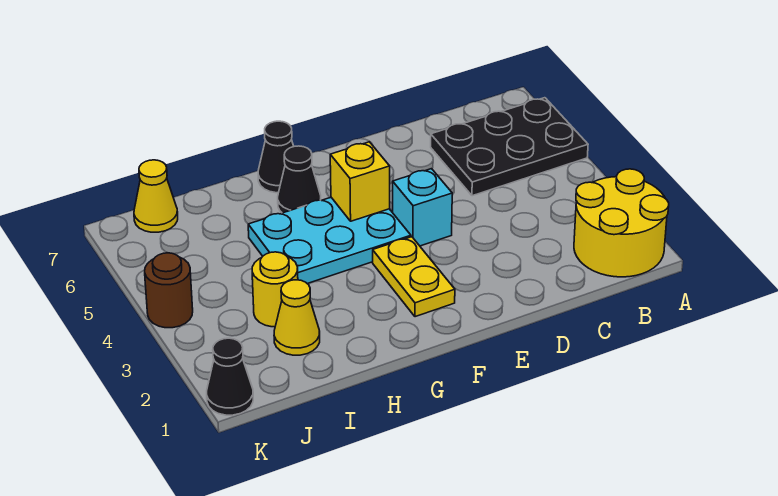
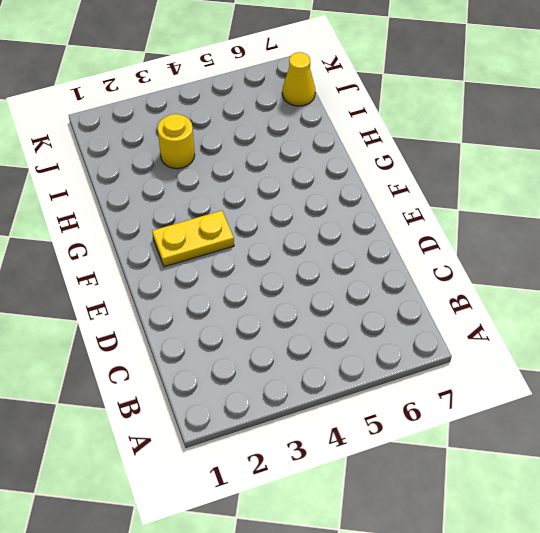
none -> yellow round brick A1:B2 level 1
none -> black plate A5:C6 level 1
none -> cyan brick E4 level 1

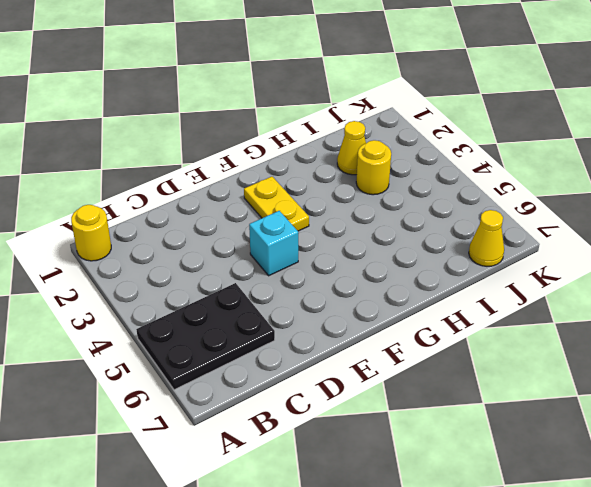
yellow round brick A1 level 1 -> yellow round brick A1:B2 level 1
none -> cyan plate F4:H5 level 1
none -> black cone G6 level 1
none -> black cone G7 level 1

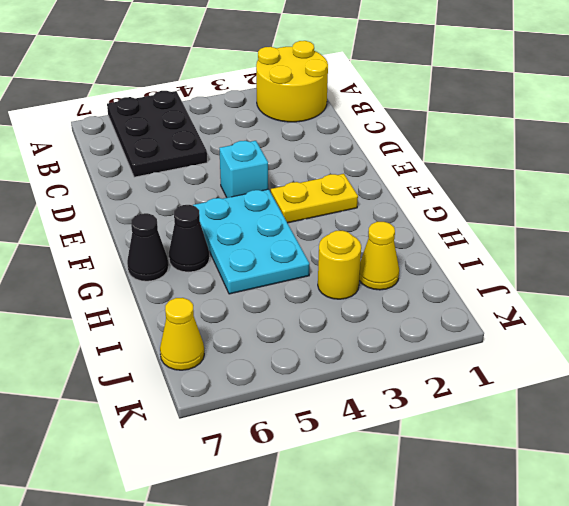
none -> black cone K1 level 1
none -> brown round brick K4 level 1
none -> yellow brick F5 level 2

